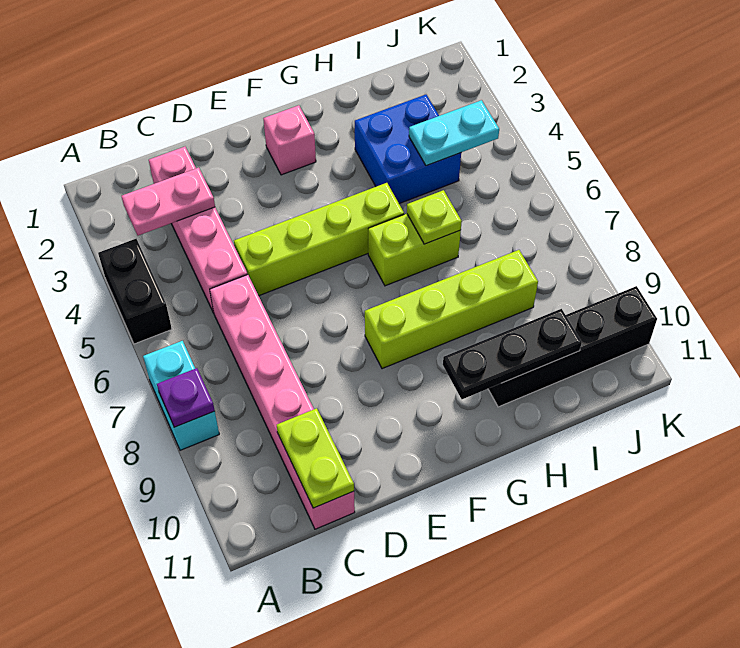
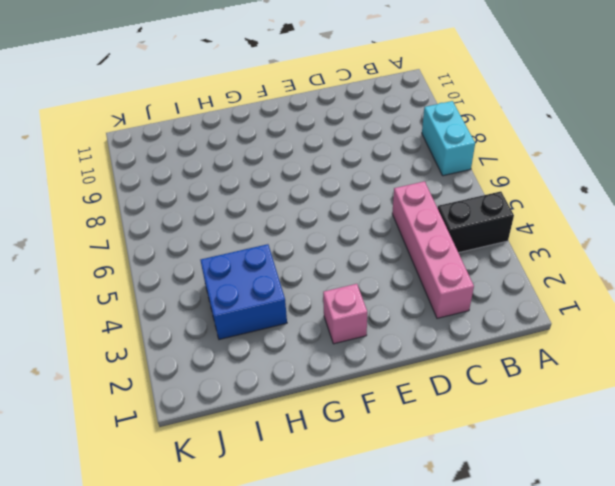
black brick A4:B4 level 1 -> black brick A4:A5 level 1
none -> pink brick C6:C11 level 1
none -> lime brick D5:G5 level 1
none -> lime brick F8:I8 level 1

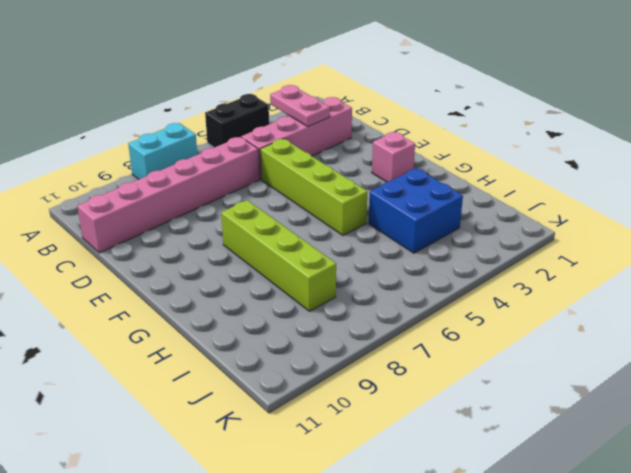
none -> lime brick G6:H6 level 1
none -> black brick H10:K10 level 1
none -> purple plate A8 level 2

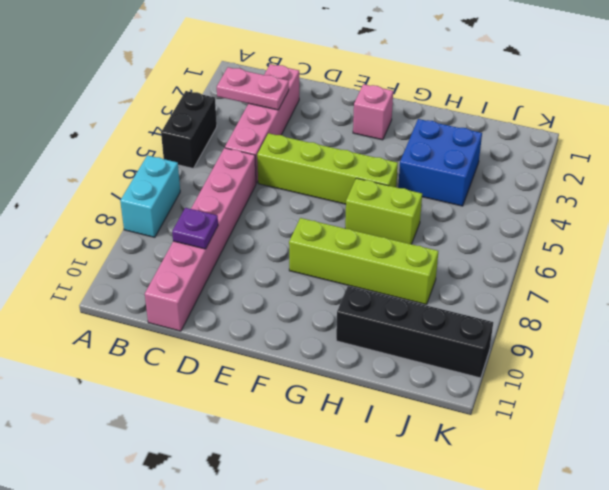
purple plate C9 level 2 -> purple plate A8 level 2
none -> lime plate C10:C11 level 2
none -> black plate G10:I10 level 2
none -> lime plate H6 level 2

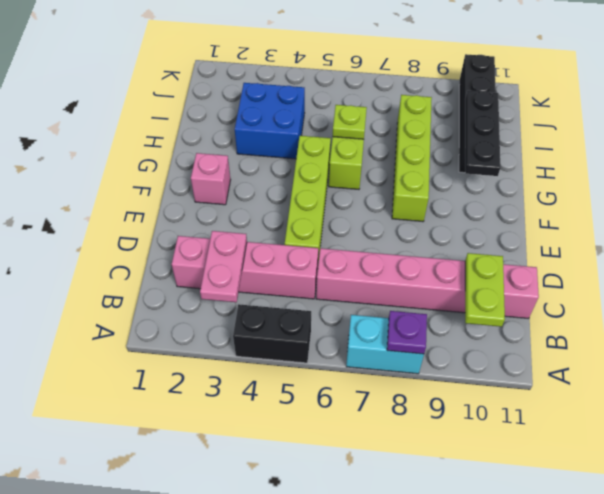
lime plate B10:C10 level 2 -> lime plate C10:C11 level 2
none -> cyan plate I4:J4 level 2

